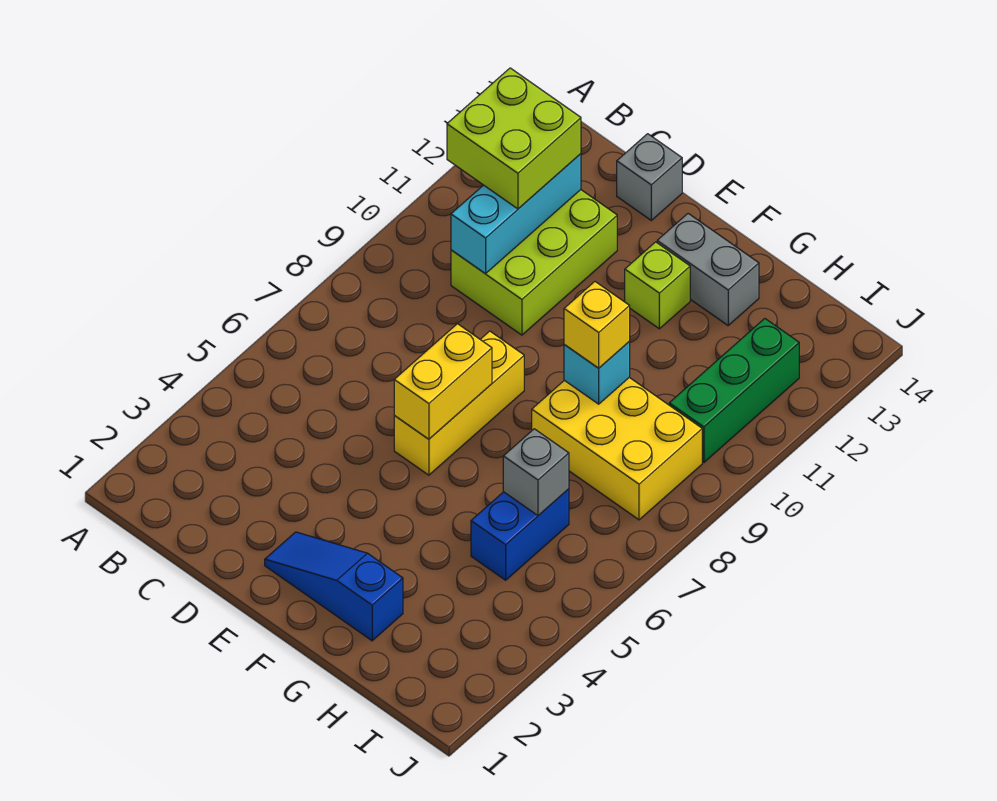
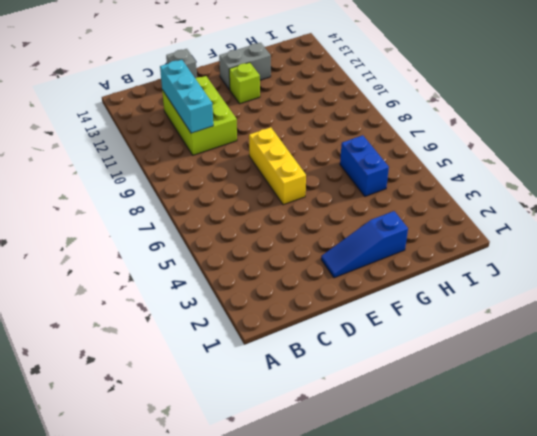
none -> yellow brick G8:I9 level 1
none -> green brick I10:I12 level 1
none -> yellow brick E6:E7 level 2

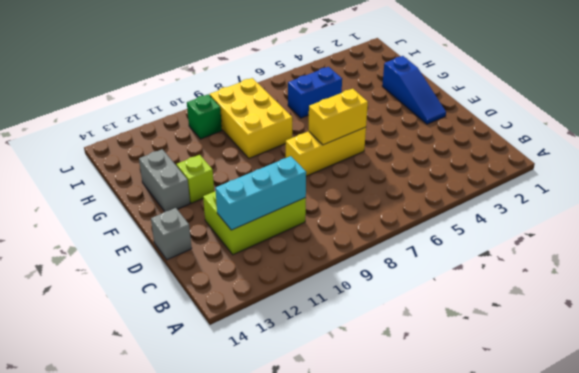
green brick I10 level 1 -> green brick I10:I12 level 1
none -> cyan brick G9 level 2
none -> grey brick H6 level 2
none -> lime brick B11:C12 level 3

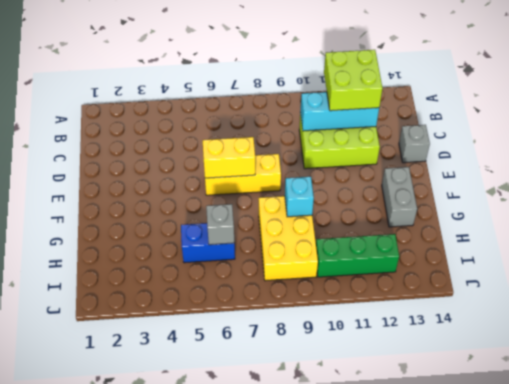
none -> blue slope E2:G2 level 1 top G
none -> lime brick F12 level 1
none -> yellow brick G9 level 3

